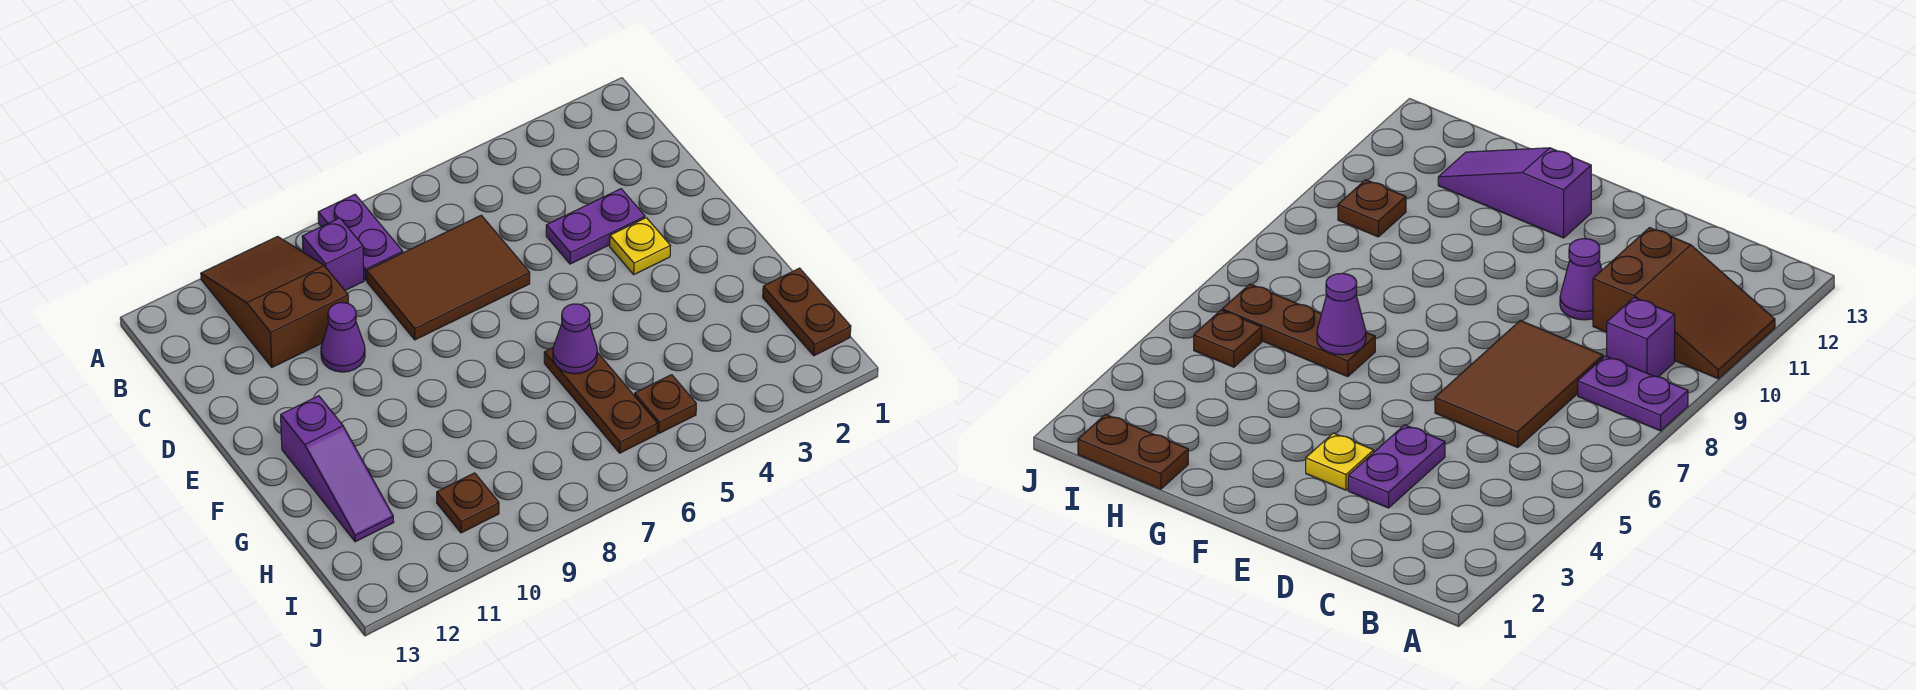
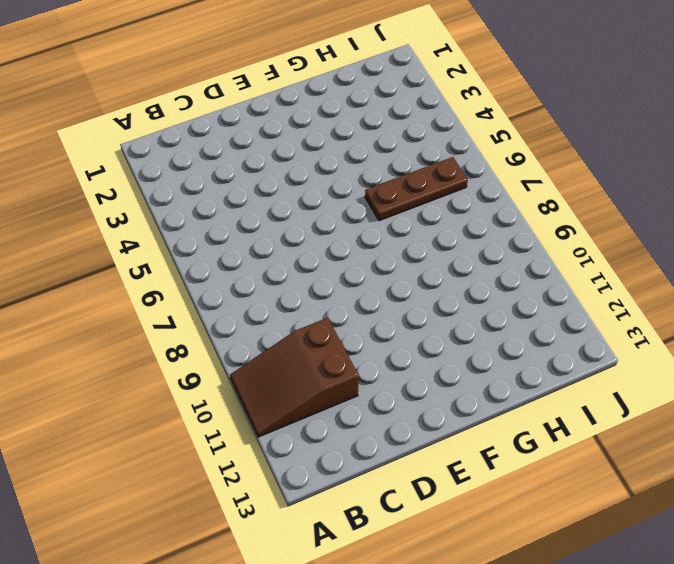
none -> purple plate A8:B8 level 1
none -> purple brick B9 level 1
none -> brown tile C6:D8 level 1

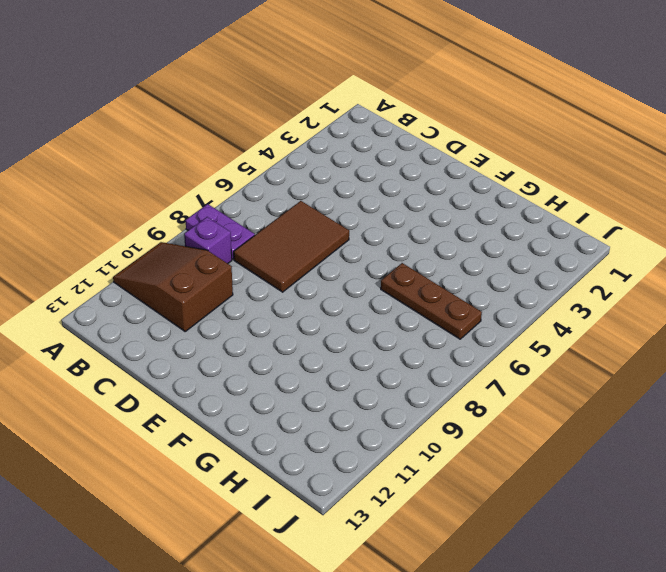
none -> purple plate D3:D4 level 1
none -> purple cone D10 level 1
none -> yellow plate E3 level 1

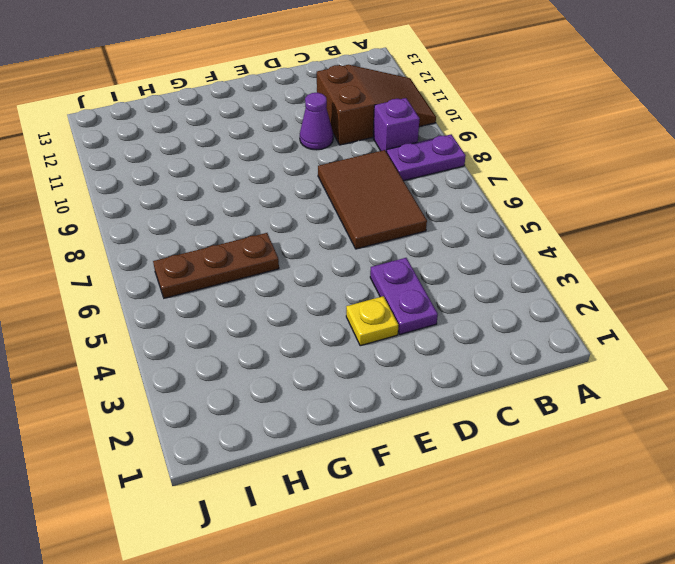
none -> purple slope F12:H12 level 1 top F
none -> brown plate H1:I1 level 1
none -> brown plate I5 level 1

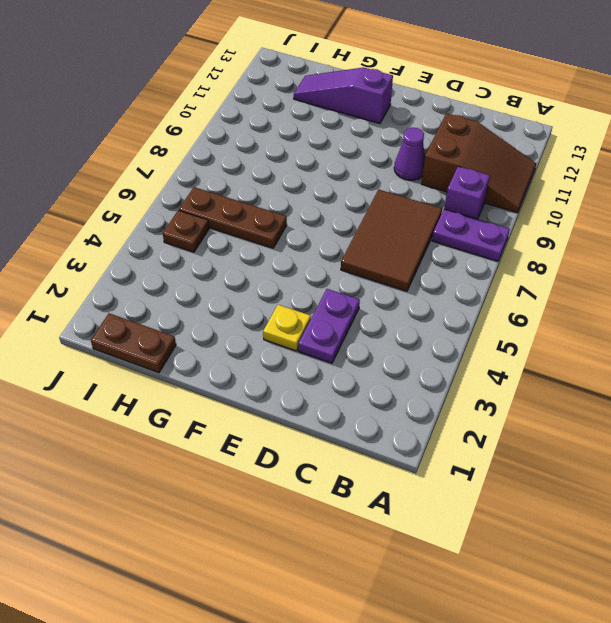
none -> brown plate I10 level 1
none -> purple cone G6 level 2

